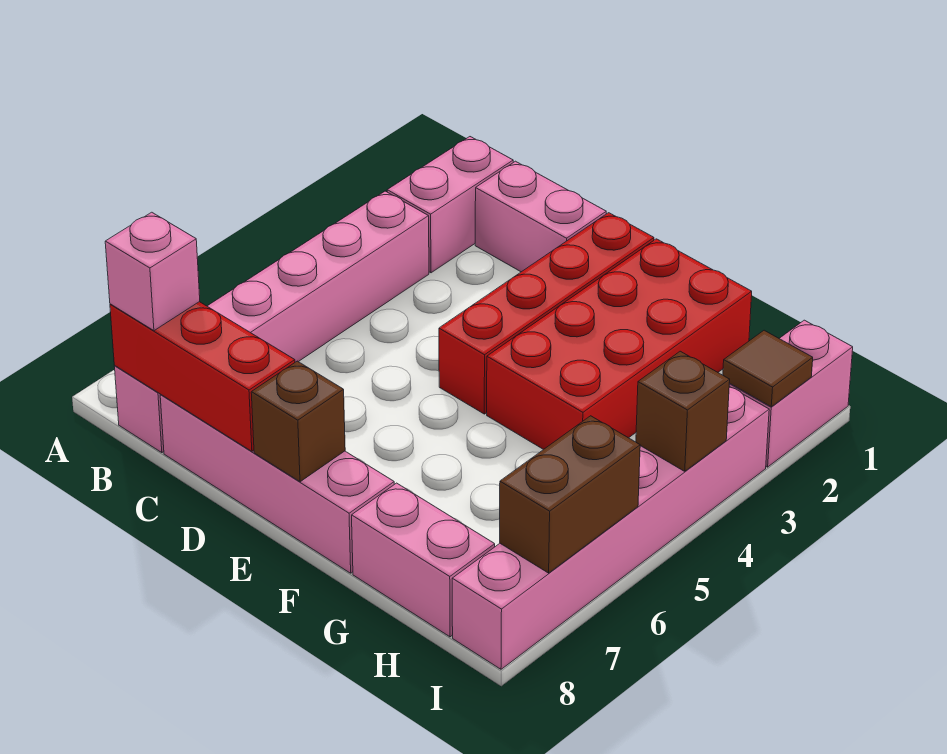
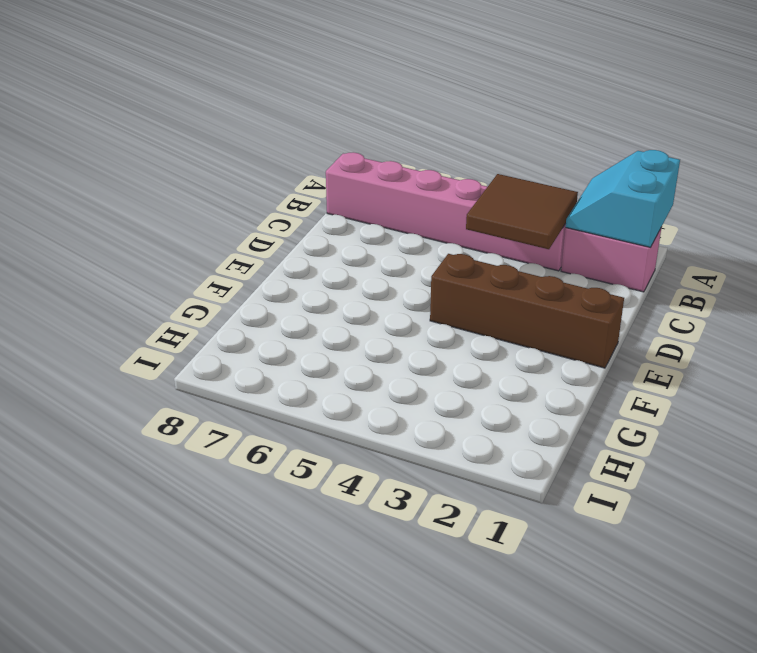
cyan slope A1:B2 level 2 top 1 -> none
brown tile B3:C4 level 2 -> none
brown brick E1:E4 level 1 -> red brick E1:E4 level 1
none -> pink brick C1:D1 level 1
none -> pink brick C8:F8 level 1
none -> red brick F1:G4 level 1

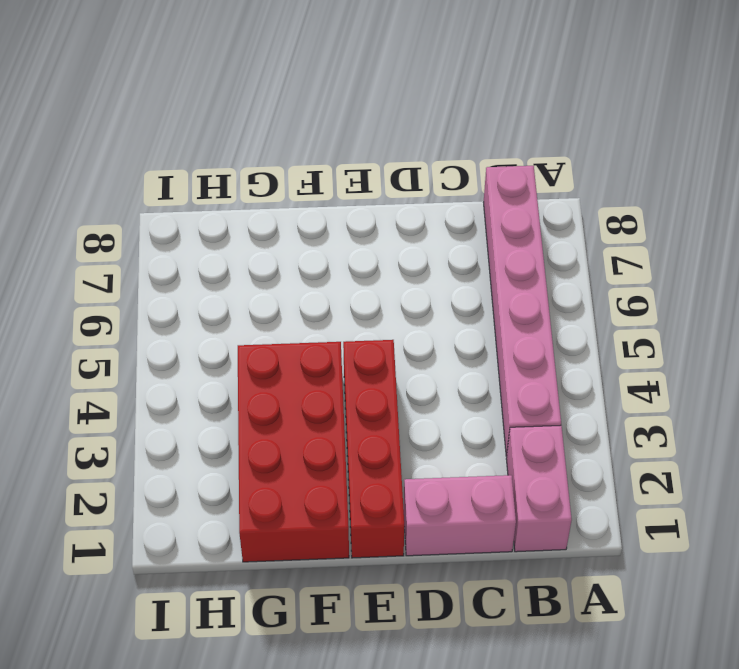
none -> pink brick C8:F8 level 1
none -> pink brick G8:H8 level 1
none -> pink brick I1:I2 level 1

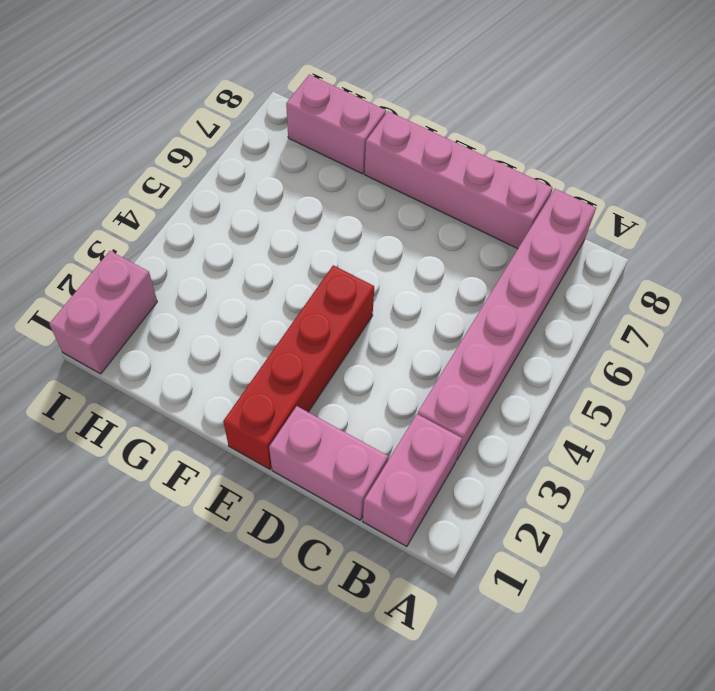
none -> red brick F1:G4 level 1
none -> pink brick I3:I8 level 1
none -> red brick B8:D8 level 2

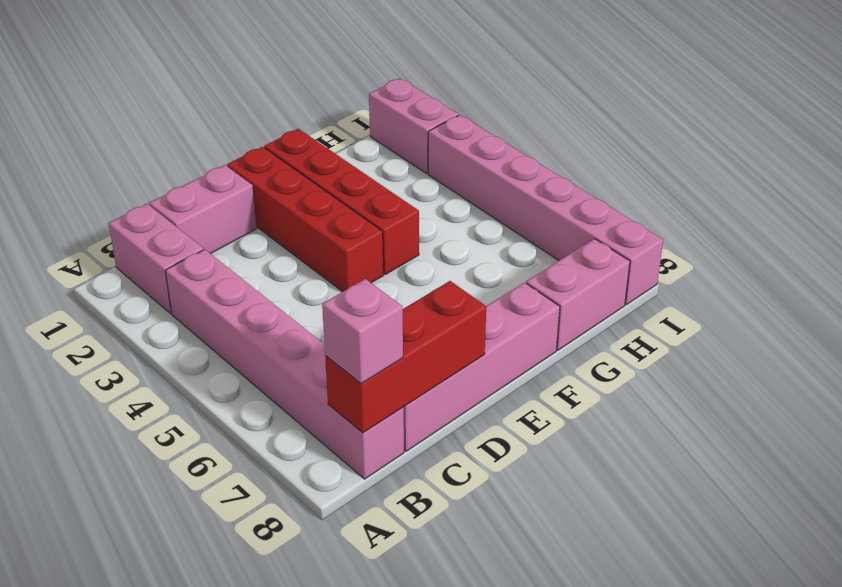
red brick F1:F4 level 1 -> red brick F1:G4 level 1
none -> brown brick E8 level 2
none -> brown tile I2 level 2
none -> brown brick I4 level 2

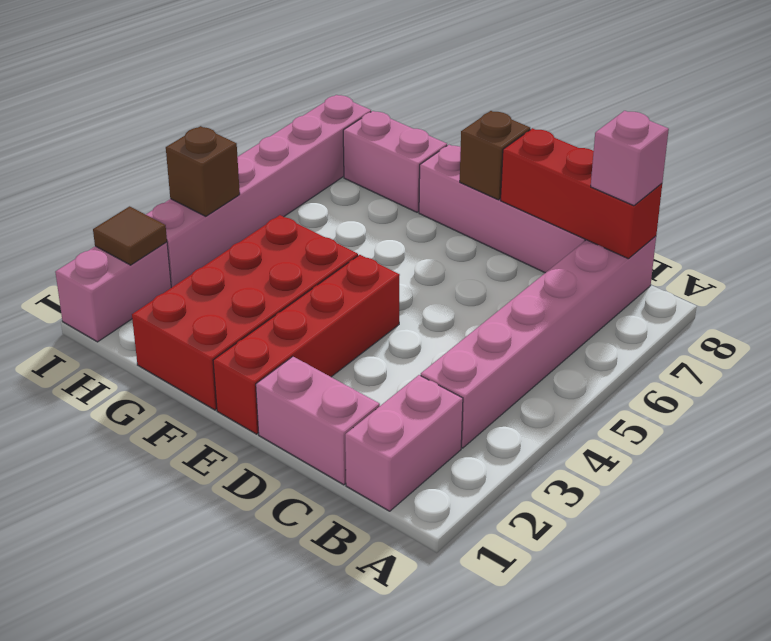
none -> brown brick I6:I7 level 2

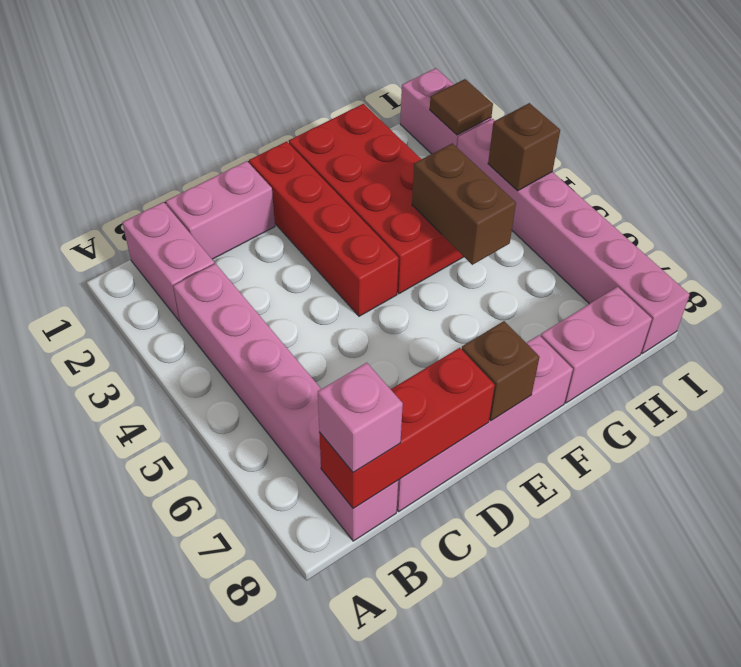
brown brick G4:G5 level 2 -> brown brick I6:I7 level 2

